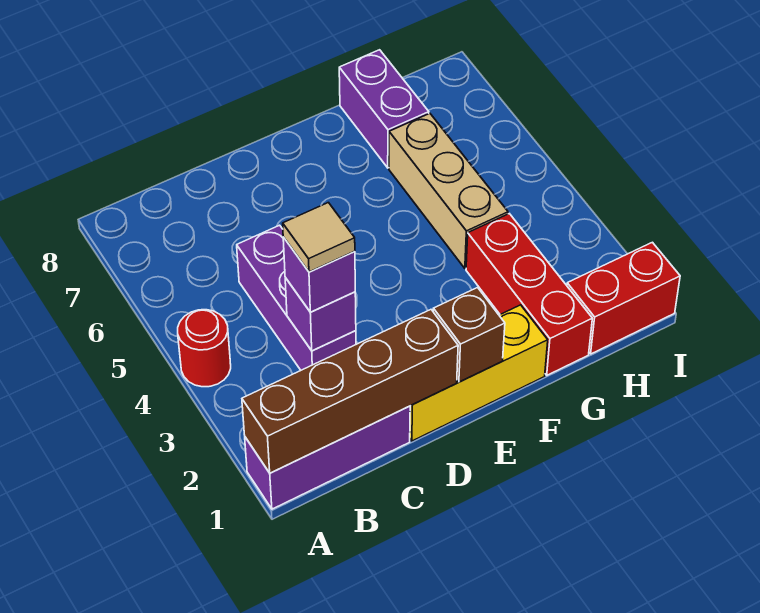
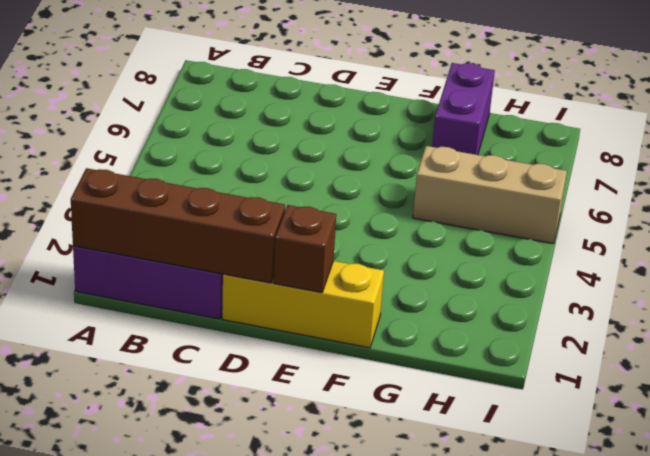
tan brick G5:I5 level 1 -> tan brick G4:G6 level 1
none -> red round brick A4 level 1
none -> purple brick C3:C5 level 1
none -> red brick G1:G3 level 1

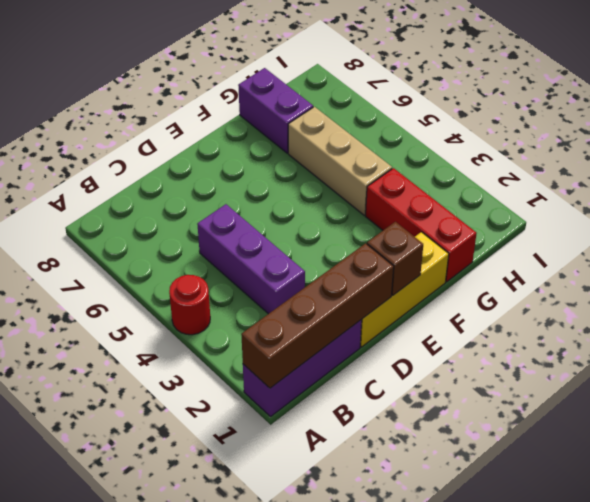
none -> red brick H1:I1 level 1
none -> purple brick C3 level 2
none -> purple brick C3 level 3

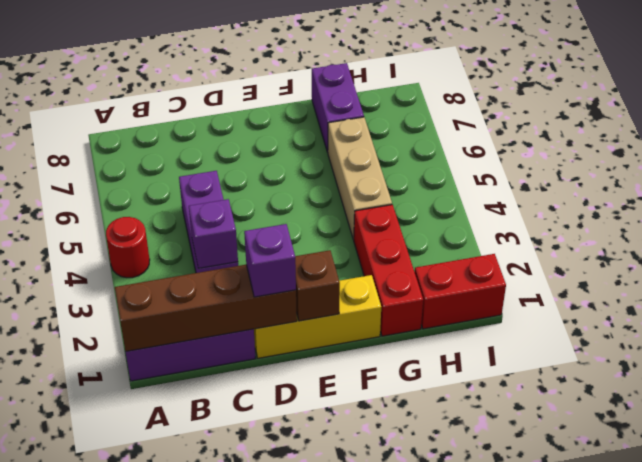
purple brick D1 level 3 -> purple brick C3 level 3
none -> tan tile C3 level 4

